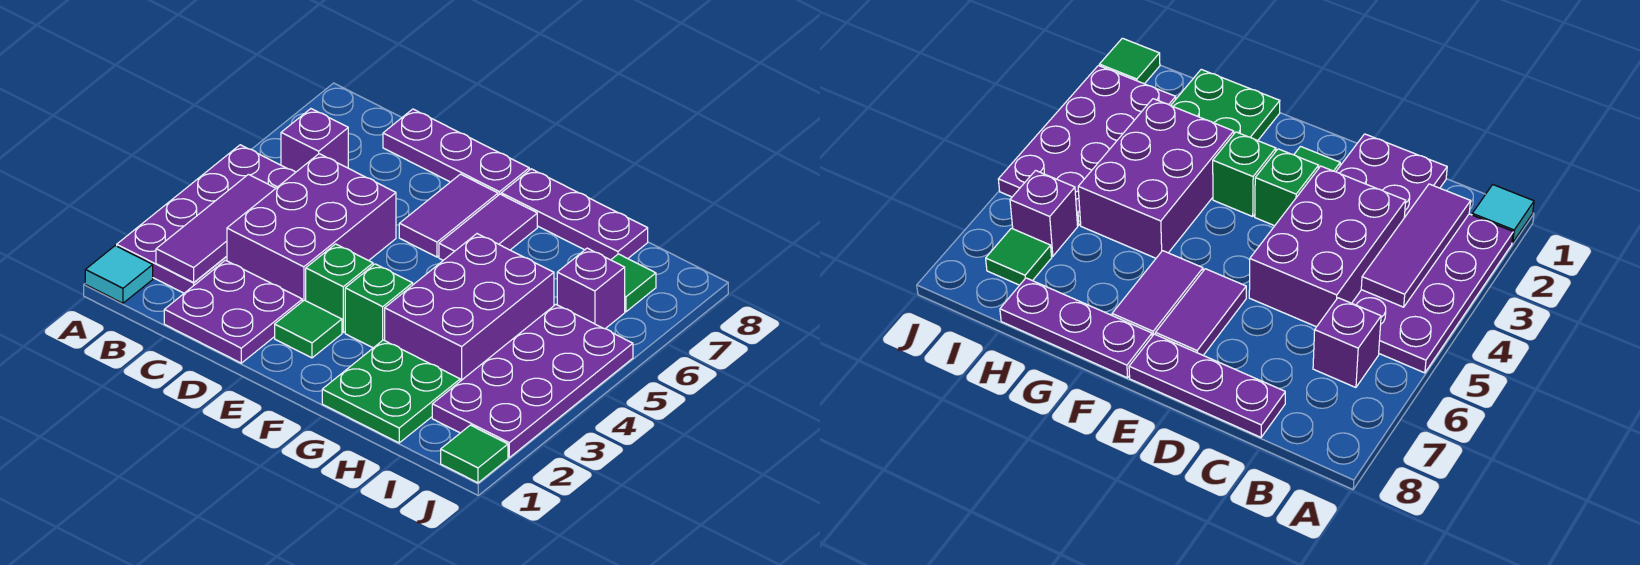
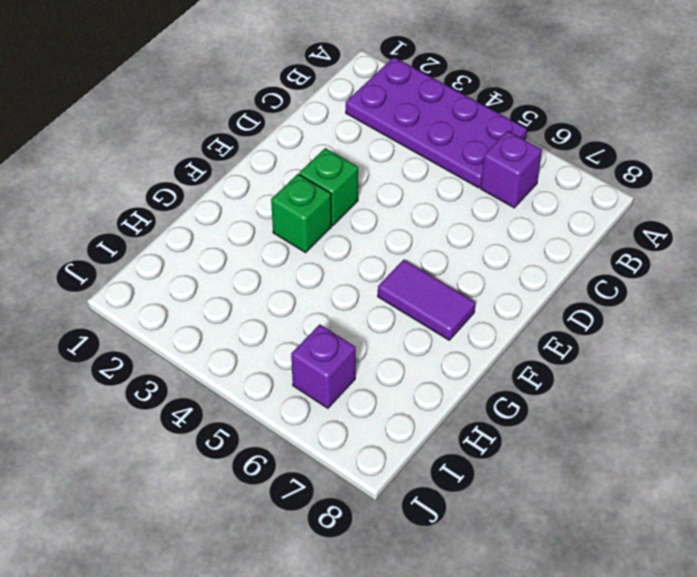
none -> cyan tile A1 level 1
none -> purple plate C1:D2 level 1
none -> purple brick C3:D5 level 1

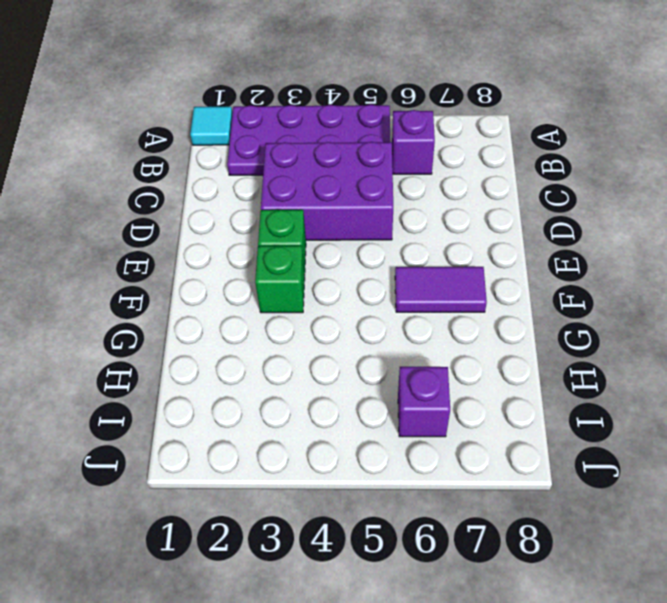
none -> purple plate C1:D2 level 1
none -> purple plate C8:E8 level 1
none -> green tile E2 level 1

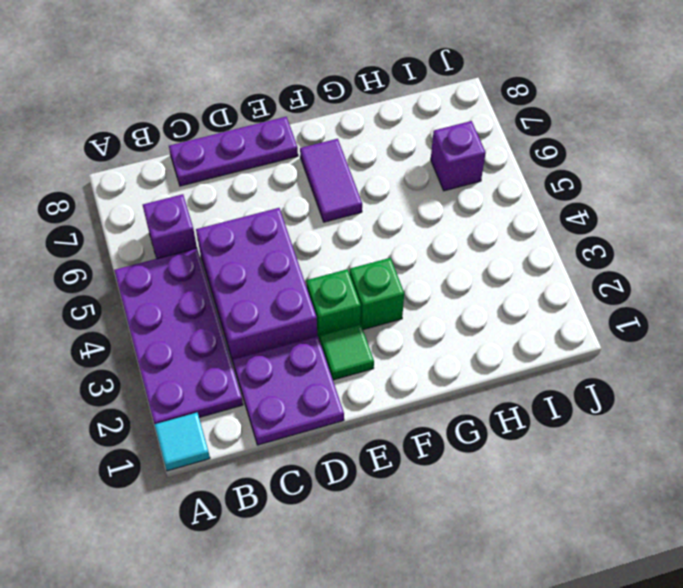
none -> purple tile E6:E7 level 1
none -> purple plate F8:H8 level 1
none -> green plate G1:H2 level 1

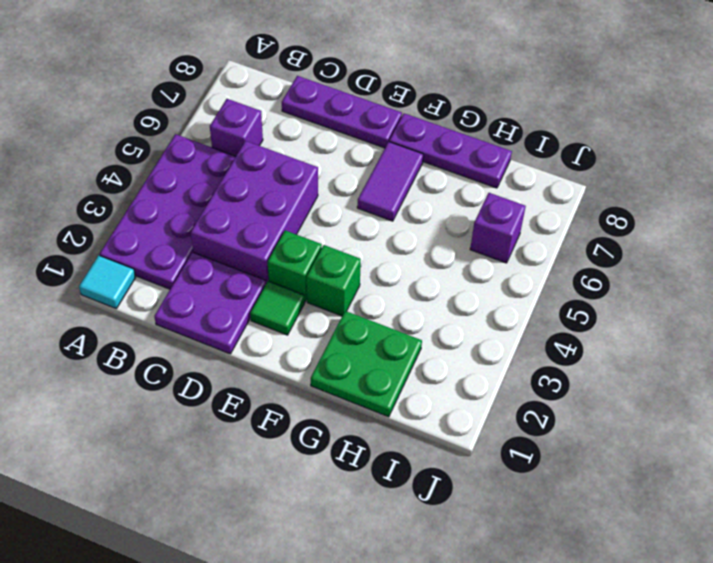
none -> purple tile E6:E7 level 1
none -> purple brick G3:H5 level 1
none -> purple plate I2:J5 level 1

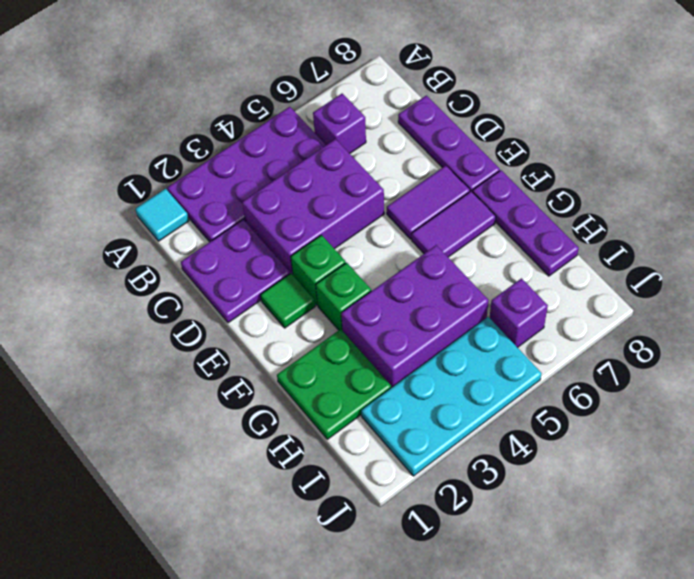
cyan plate I2:J5 level 1 -> purple plate I2:J5 level 1
none -> green tile I7 level 1
none -> green tile J1 level 1
none -> purple tile B2:B4 level 2

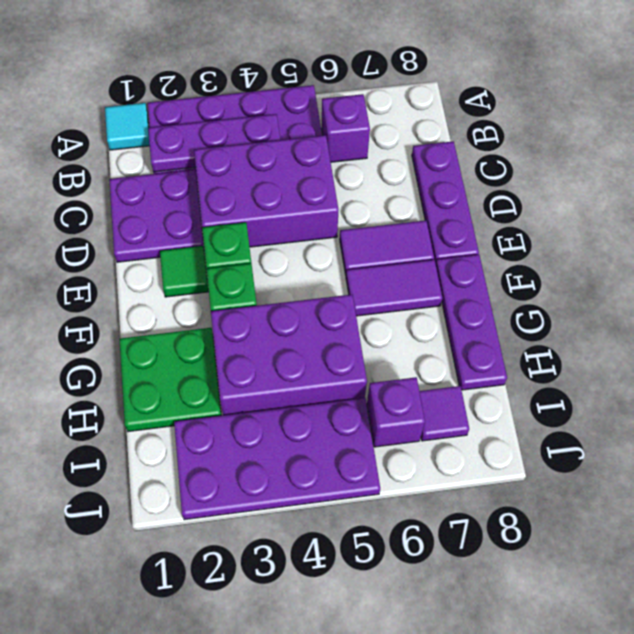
purple plate B2:B4 level 2 -> purple tile B2:B4 level 2
purple tile I7 level 1 -> green tile I7 level 1
none -> green tile J1 level 1

